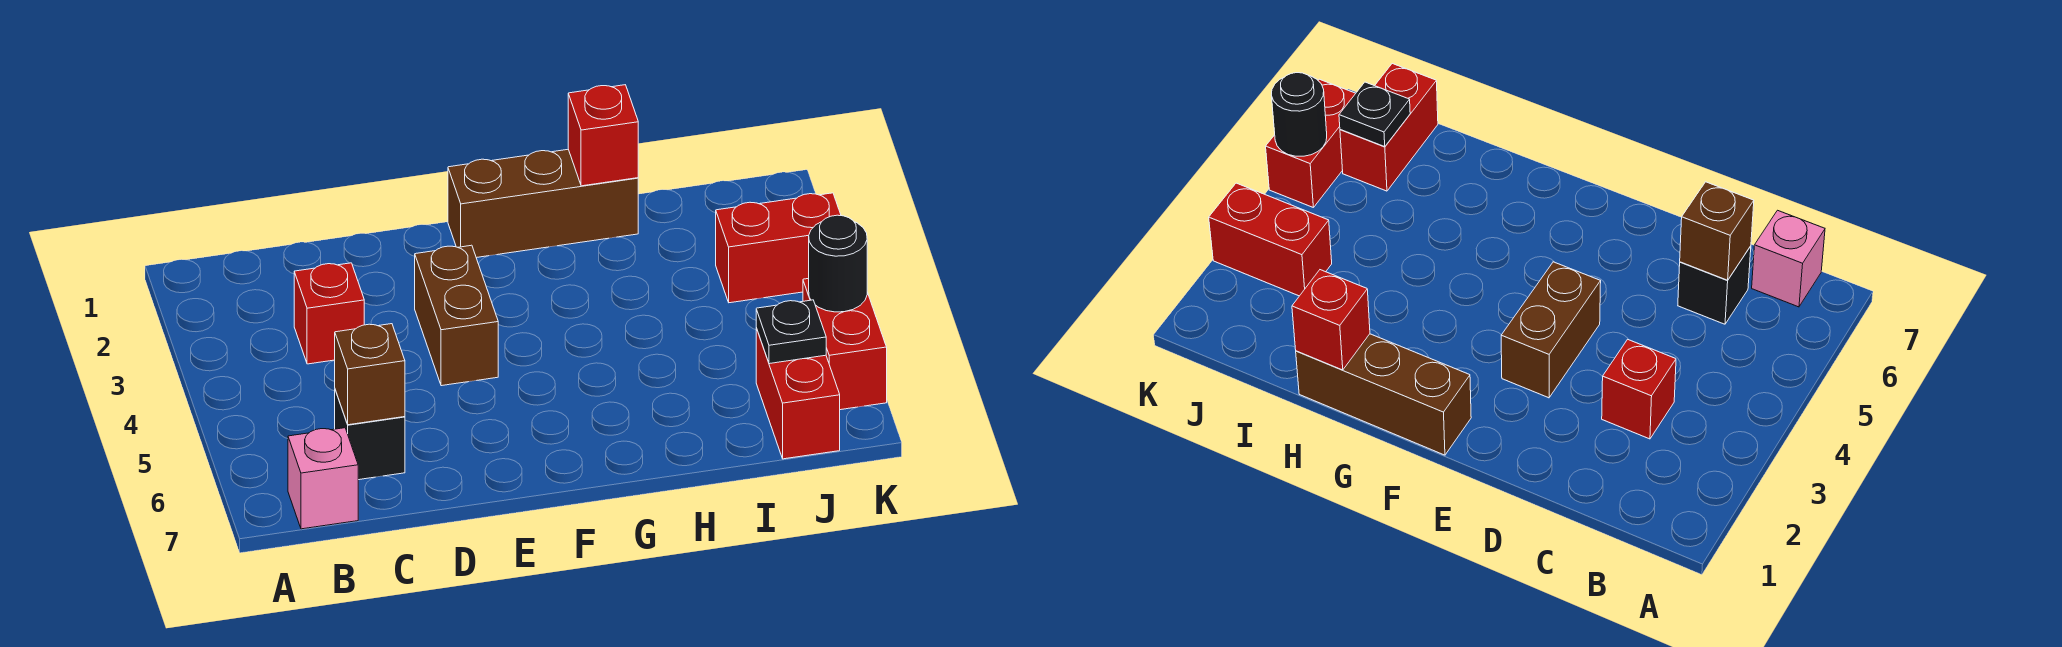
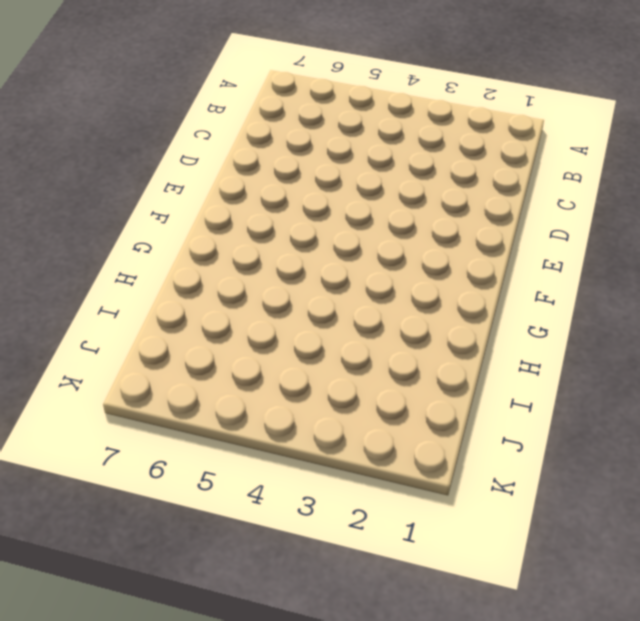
none -> pink brick B7 level 1
none -> red brick C3 level 1
none -> black brick C6 level 1

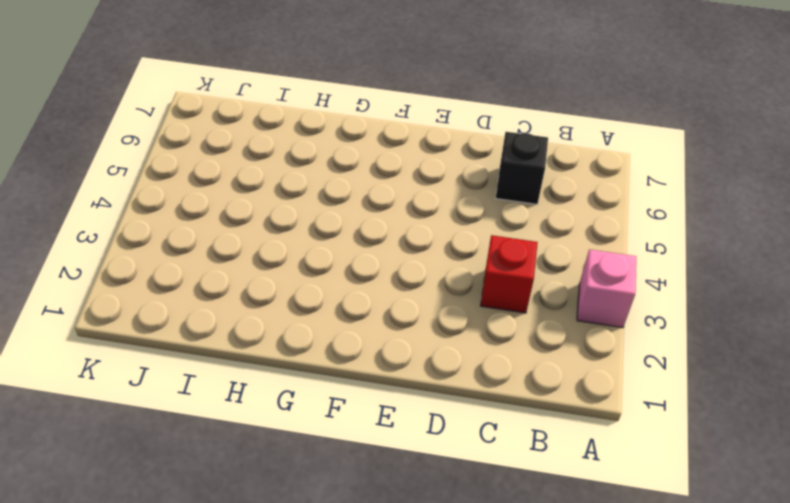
pink brick A3 level 1 -> pink brick B7 level 1
none -> brown brick E3:E4 level 1
none -> brown brick F1:H1 level 1
none -> red brick J3:K3 level 1

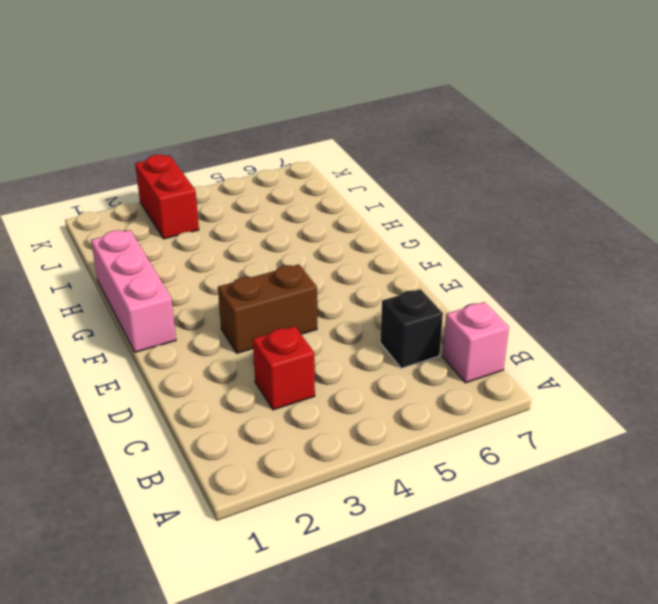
pink brick F1:H1 level 1 -> brown brick F1:H1 level 1
none -> red brick J6:J7 level 1
none -> red brick K5:K6 level 1
none -> brown brick C6 level 2

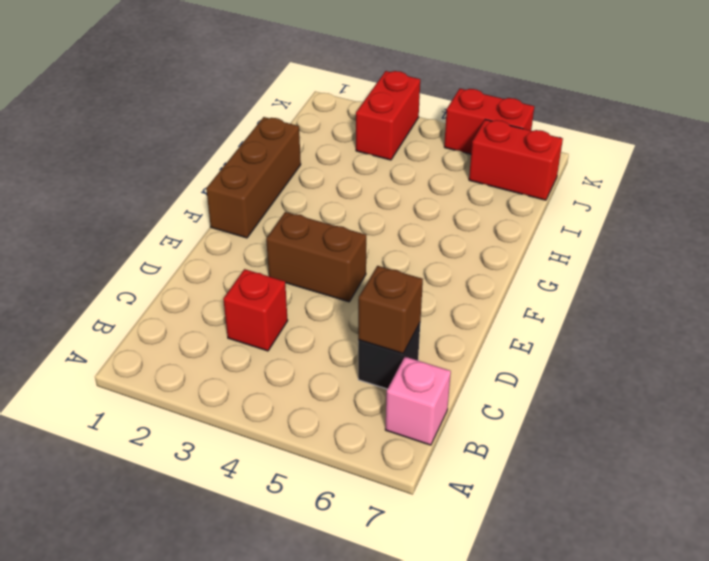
none -> red brick H1 level 2
none -> black plate J6 level 2
none -> black round brick K5 level 2

